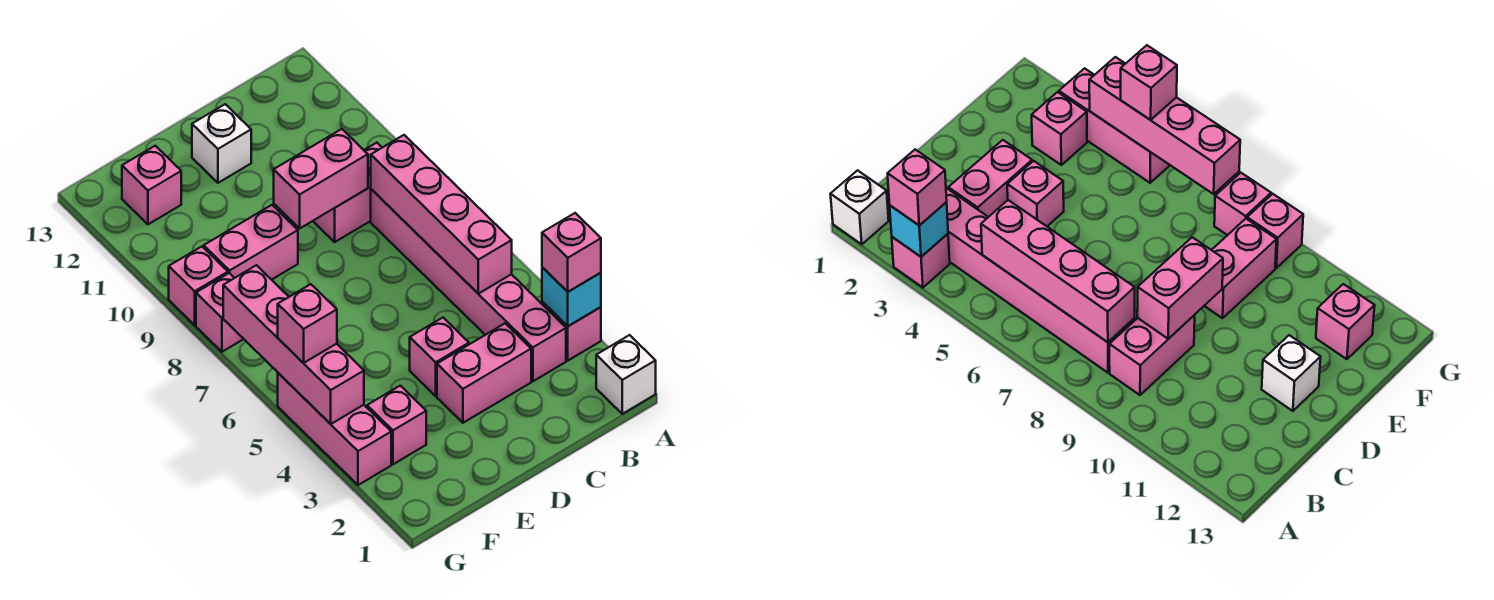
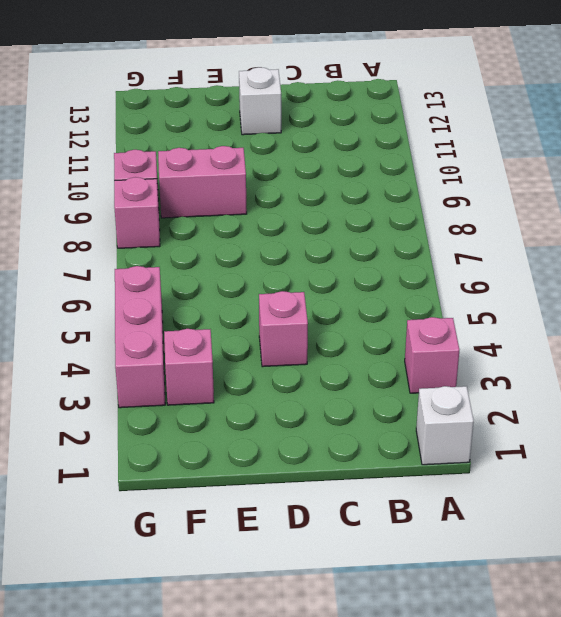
none -> pink brick B3:B8 level 1
none -> pink brick B9:C9 level 1
none -> pink brick C3:D3 level 1

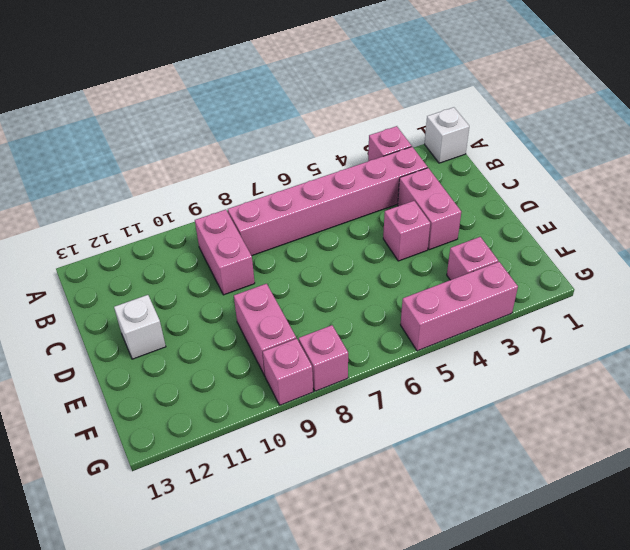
none -> pink brick F12 level 1
none -> cyan brick A3 level 2
none -> pink brick B5:B8 level 2

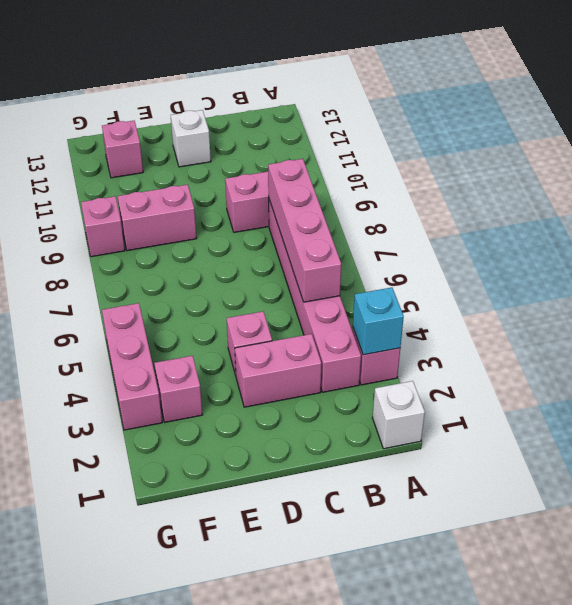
none -> pink brick G8 level 1
none -> pink brick C9:D9 level 2
none -> pink brick G4:G7 level 2

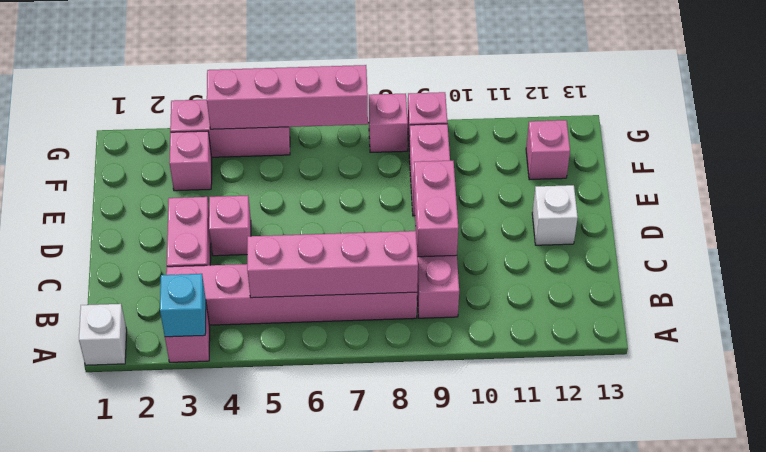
none -> pink brick A3 level 3
none -> pink brick G5 level 3

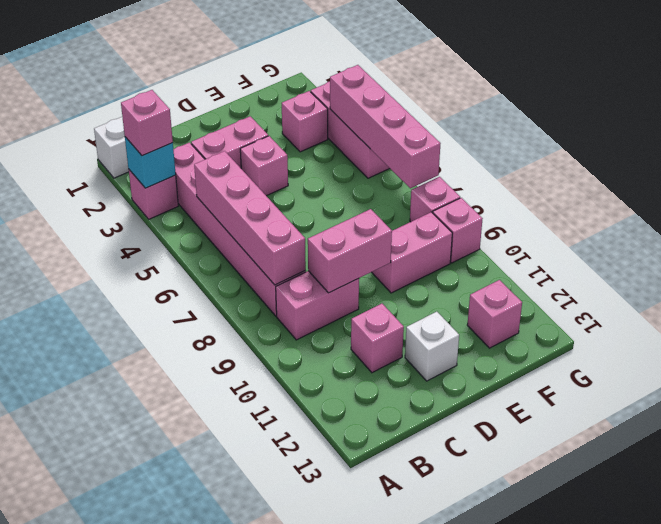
pink brick C11 level 1 -> pink brick G5 level 3

